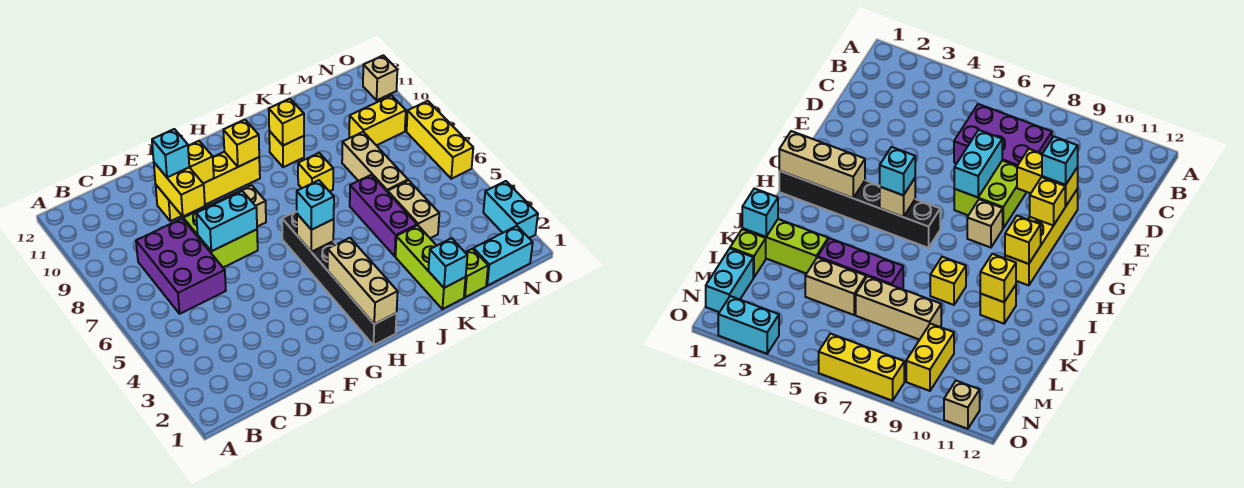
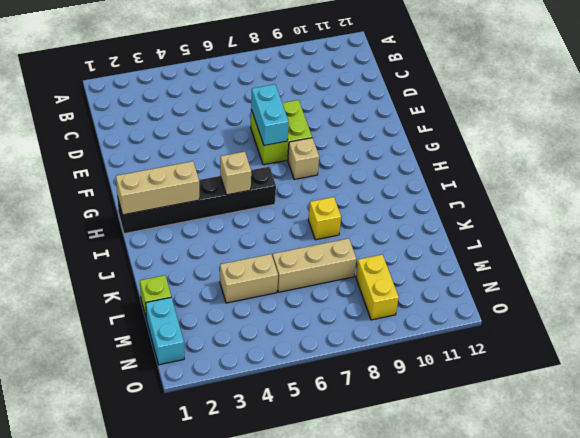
none -> purple brick C6:D8 level 1
none -> yellow brick E10:H10 level 1
none -> yellow brick J10 level 1

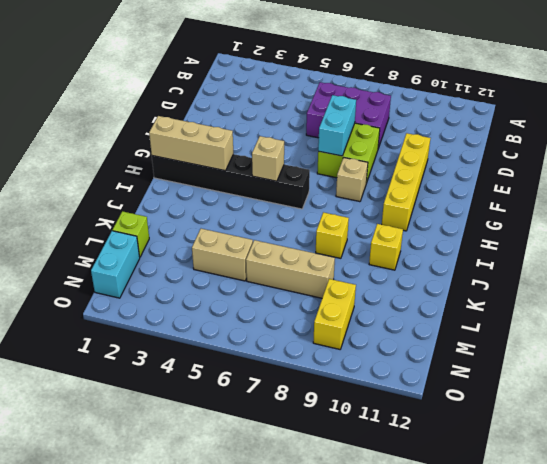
none -> lime brick K1:K3 level 1
none -> purple brick K4:K6 level 1
none -> cyan brick O2:O3 level 1

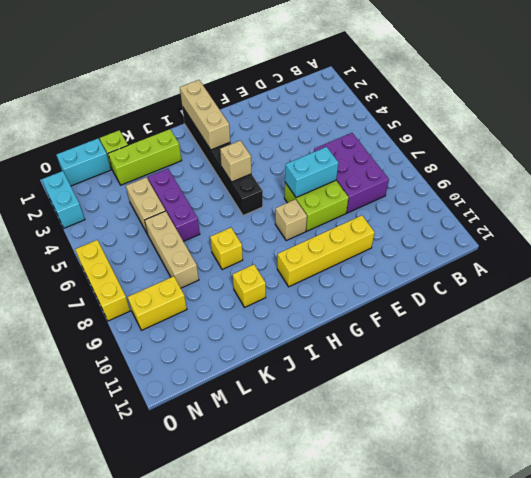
lime brick J2:L2 level 1 -> lime brick K1:K3 level 1
none -> tan brick O11 level 1
none -> yellow brick E9:E10 level 2
none -> yellow brick F10 level 2

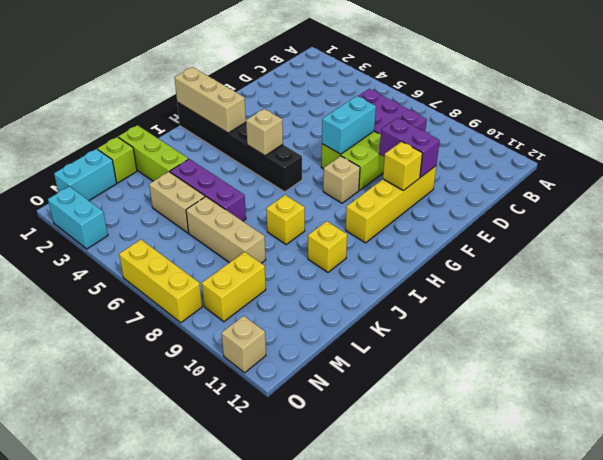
purple brick E9:E10 level 2 -> yellow brick E9:E10 level 2
none -> yellow brick H10 level 2
none -> yellow brick J10 level 2
none -> cyan brick K1 level 2

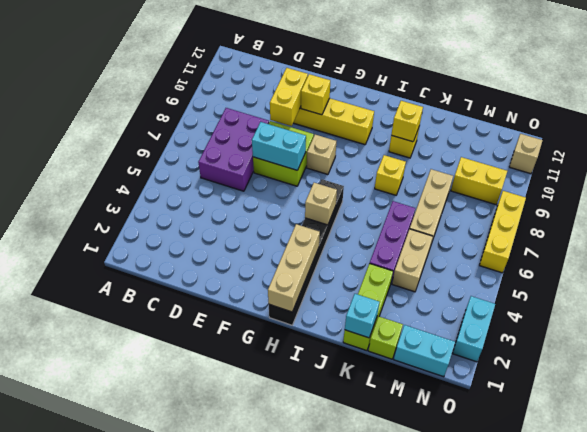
none -> yellow brick H10 level 2
none -> cyan brick E10 level 3
none -> cyan brick H5 level 3

